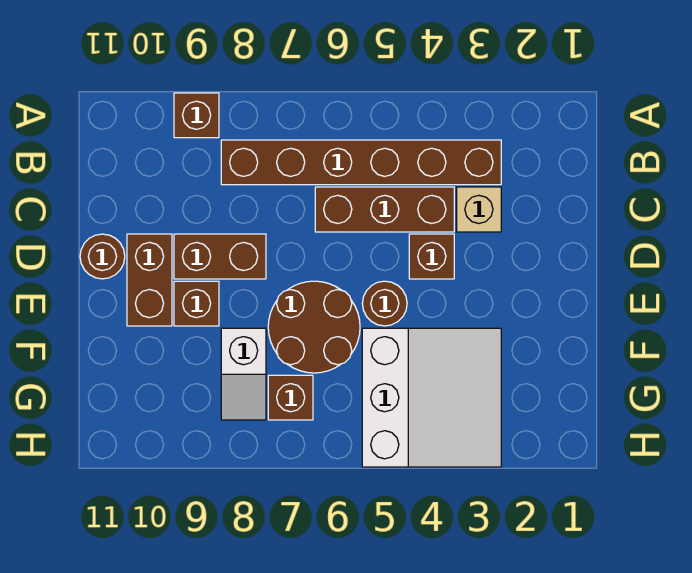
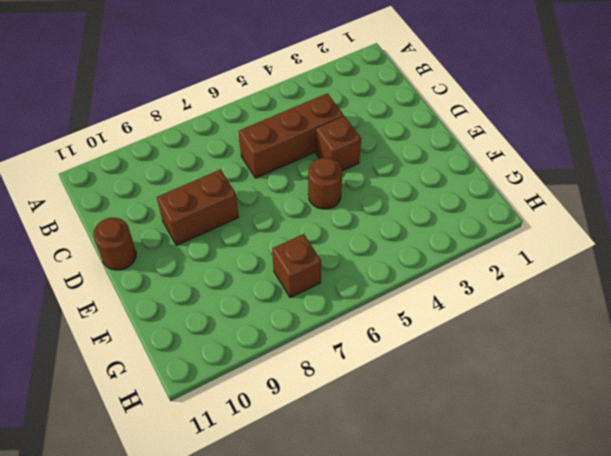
none -> brown brick A9 level 1
none -> brown brick B3:B8 level 1
none -> tan brick C3 level 1

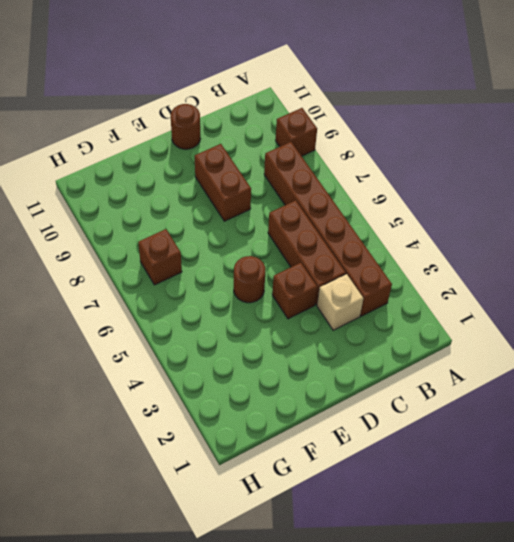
none -> brown brick D10:E10 level 1
none -> brown round brick E6:F7 level 1
none -> brown brick E9 level 1

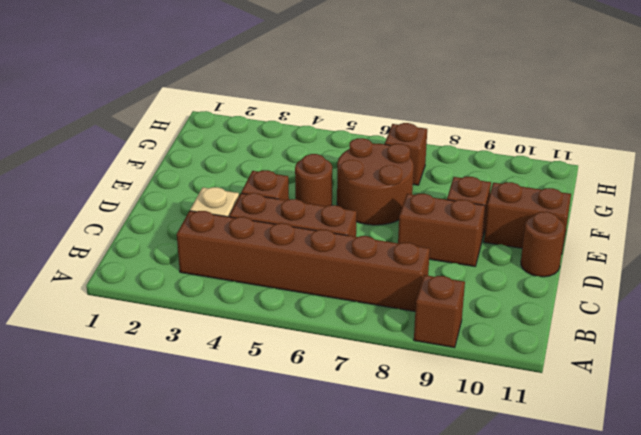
brown brick E10:E11 level 1 -> brown brick D10:E10 level 1
none -> white slope F3:H5 level 1 top 5
none -> white slope F8:G8 level 1 top F

